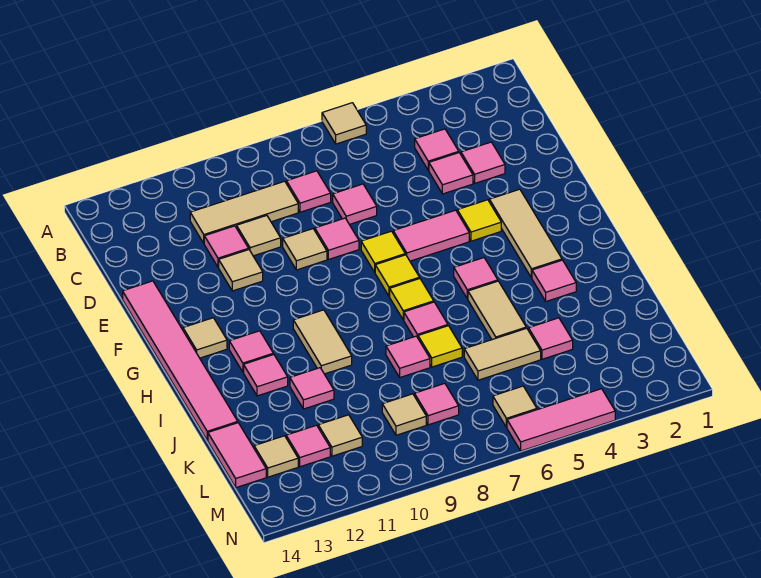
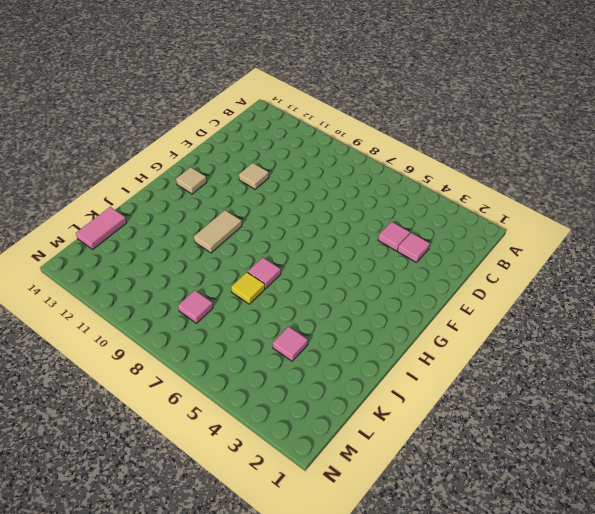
none -> tan tile A6 level 1
none -> pink tile C4 level 1
none -> pink tile C8 level 1
none -> tan tile C9:C11 level 1

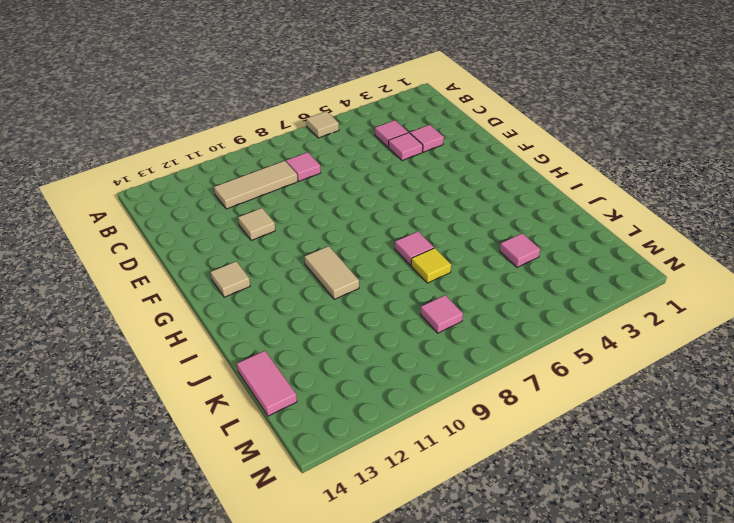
none -> pink tile D7 level 1
none -> tan tile D10 level 1
none -> pink tile D11 level 1
none -> pink tile E8 level 1

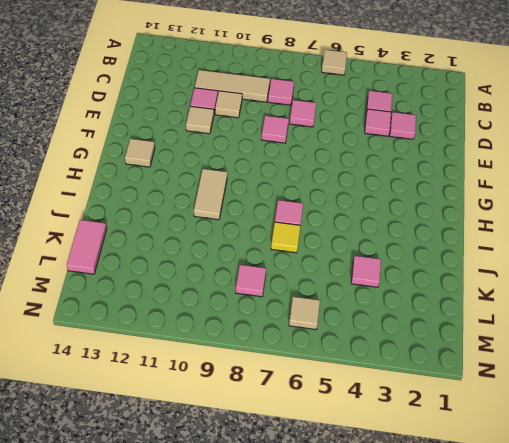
none -> tan tile E9 level 1
none -> pink tile E14:J14 level 1
none -> tan tile F3:H3 level 1
none -> yellow tile F4 level 1

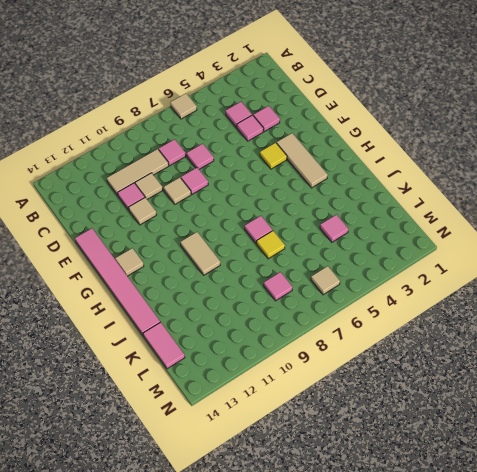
none -> pink tile F5:F6 level 1
none -> yellow tile F7 level 1
none -> yellow tile G7 level 1
none -> pink tile H5 level 1

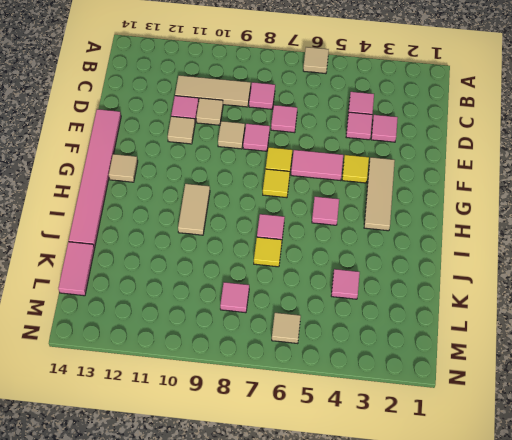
none -> yellow tile H7 level 1
none -> pink tile H12 level 1
none -> pink tile I3 level 1
none -> tan tile I5:J5 level 1

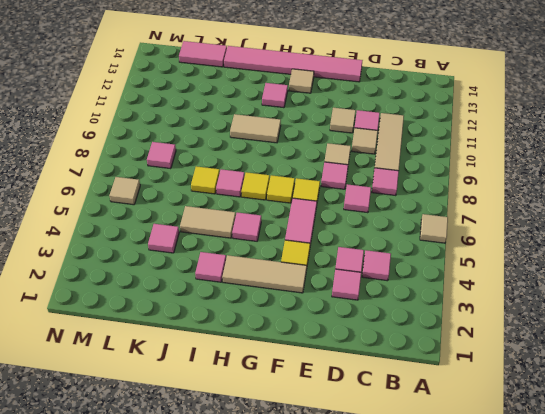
none -> pink tile I12 level 1
none -> pink tile J8 level 1
none -> pink tile J11 level 1
none -> tan tile K5:K6 level 1

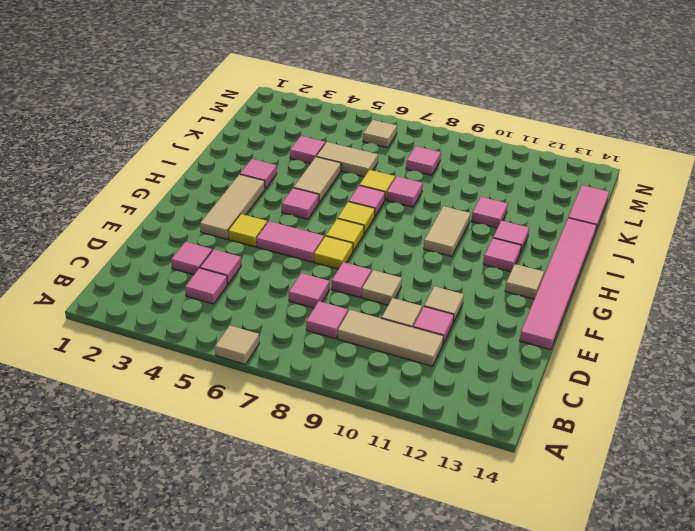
none -> tan tile L9 level 1
none -> tan tile L11 level 1
none -> pink tile L12 level 1
none -> tan tile L13 level 1

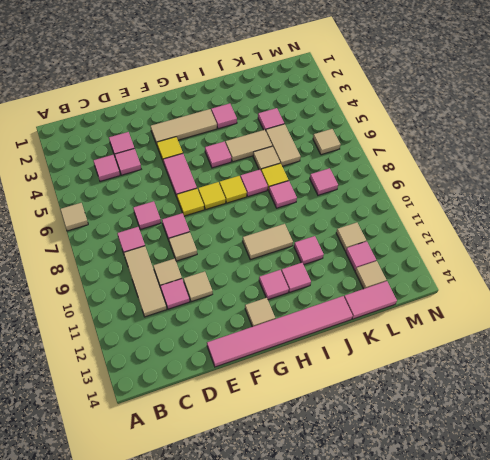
tan tile J6 level 1 -> tan tile L9 level 1
none -> pink tile N4:N6 level 1

